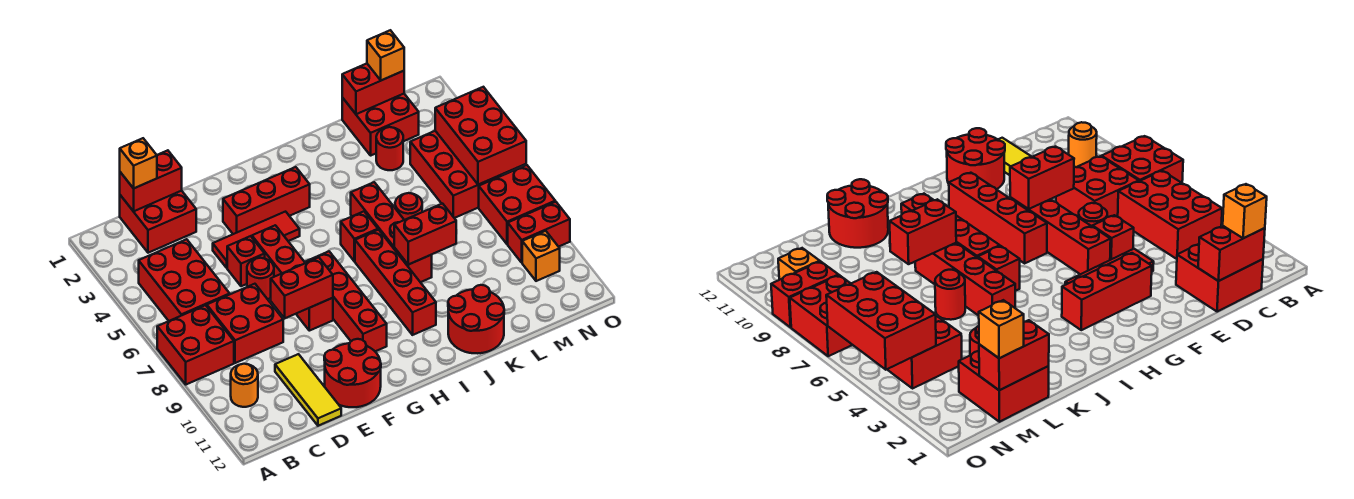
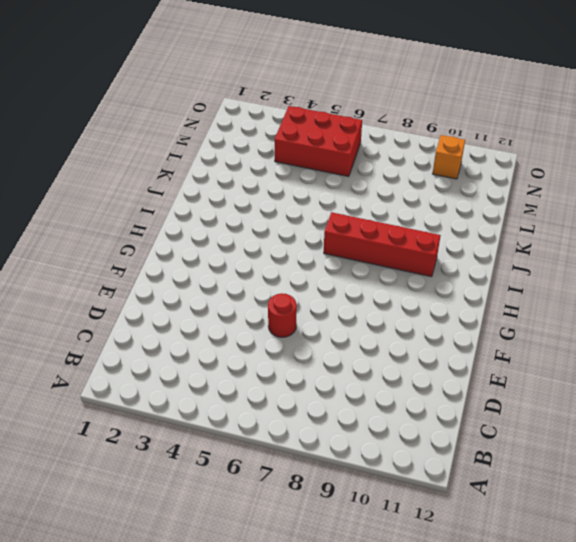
none -> red brick A7:B8 level 1
none -> red brick B4:C6 level 1
none -> orange round brick B10 level 1
none -> red brick C1:D2 level 1

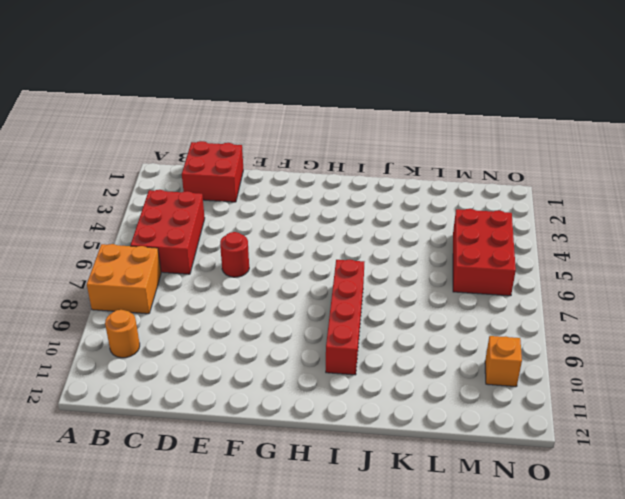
orange brick A7:B8 level 1 -> red brick A7:B8 level 1
none -> red brick C7:D8 level 1
none -> yellow tile D10:D12 level 1
none -> red tile E4:G4 level 1
none -> red brick E5 level 1

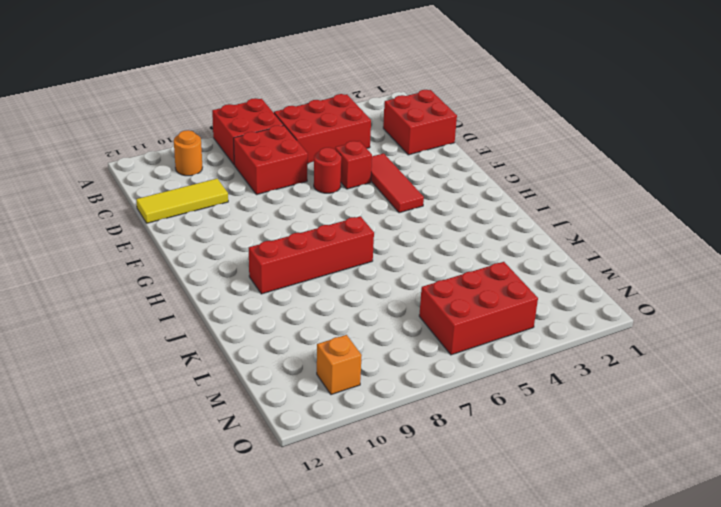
none -> red round brick E11:F12 level 1
none -> red brick F3:H3 level 1
none -> red brick F5:F8 level 1
none -> red brick G7:G10 level 1

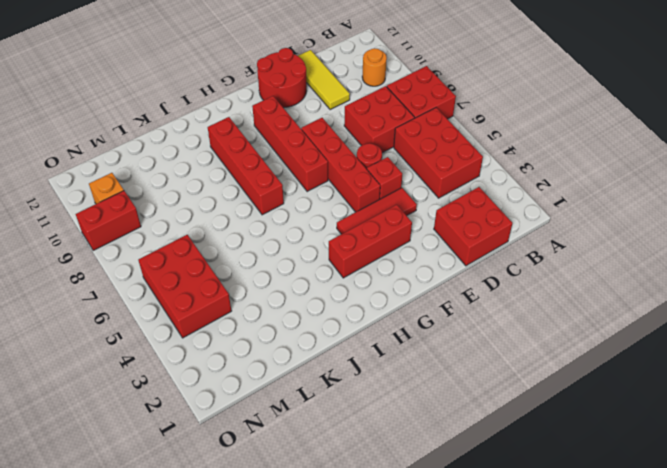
none -> red brick I6 level 1
none -> red brick J5:J8 level 1
none -> red round brick J11:K12 level 1
none -> red round brick K6 level 1

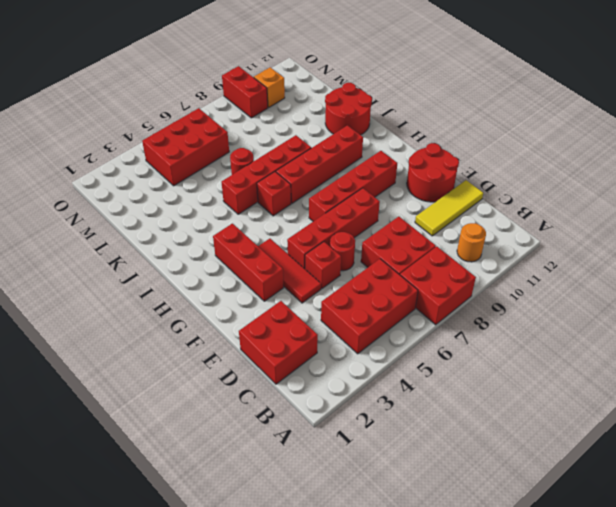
none -> red brick L1:M2 level 1
none -> red round brick L3 level 1
none -> red brick N7:O8 level 1
none -> red brick C1:D1 level 2

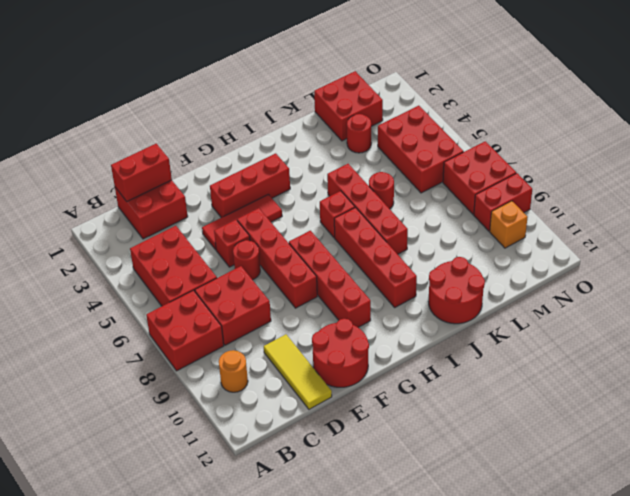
none -> red brick E8:F8 level 2
none -> red brick J8:K8 level 2
none -> red brick L1:M1 level 2
none -> red brick N4:O6 level 2

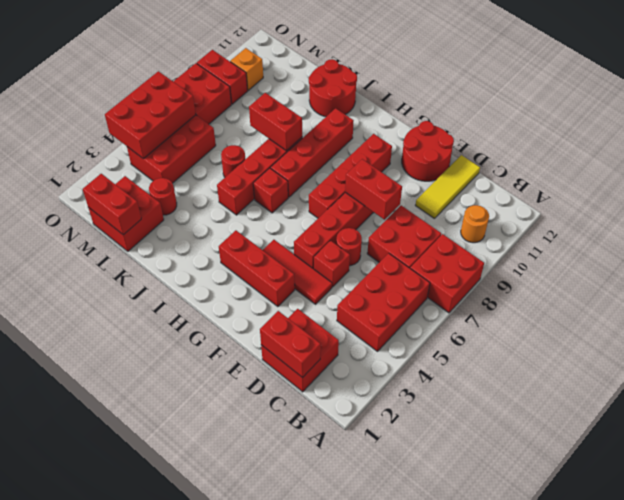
none -> orange brick C1 level 3
none -> orange brick M1 level 3

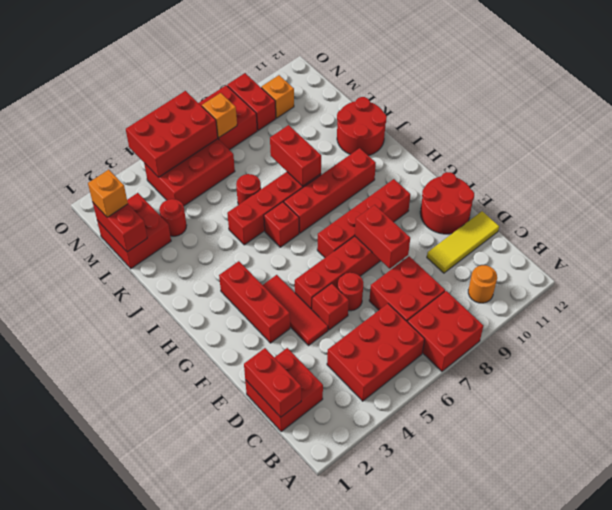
orange brick N7 level 2 -> orange brick C1 level 3

